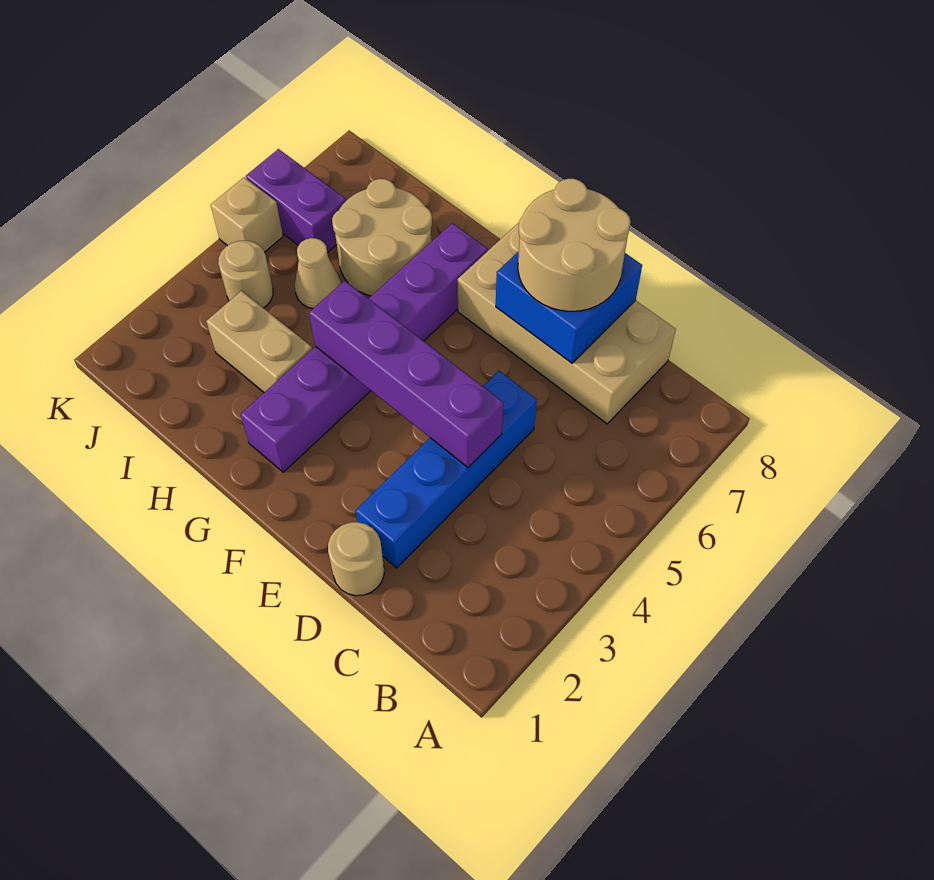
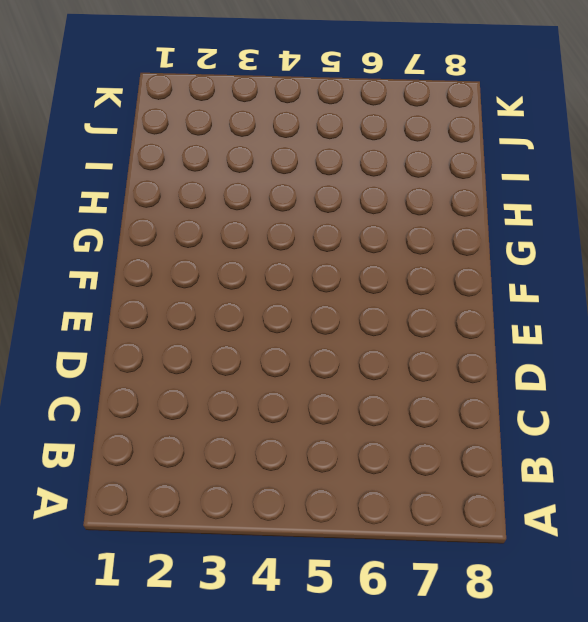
none -> tan brick C7:F8 level 1
none -> tan round brick D1 level 1
none -> blue brick D2:D5 level 1

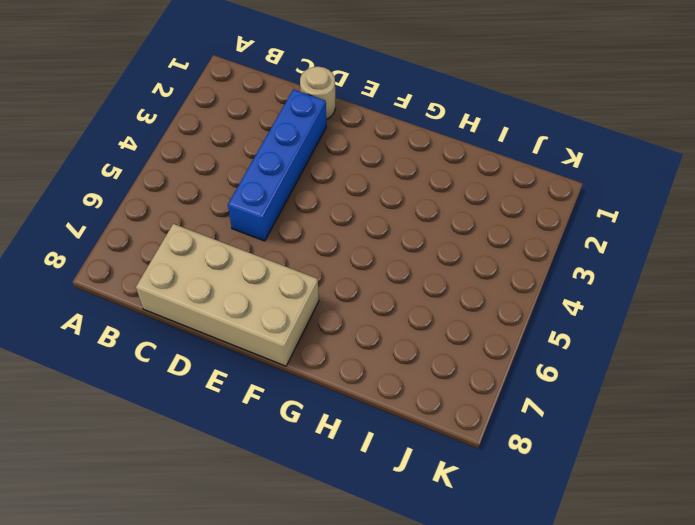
none -> purple brick G2:G7 level 1
none -> tan brick H3:I3 level 1
none -> tan round brick H6:I7 level 1

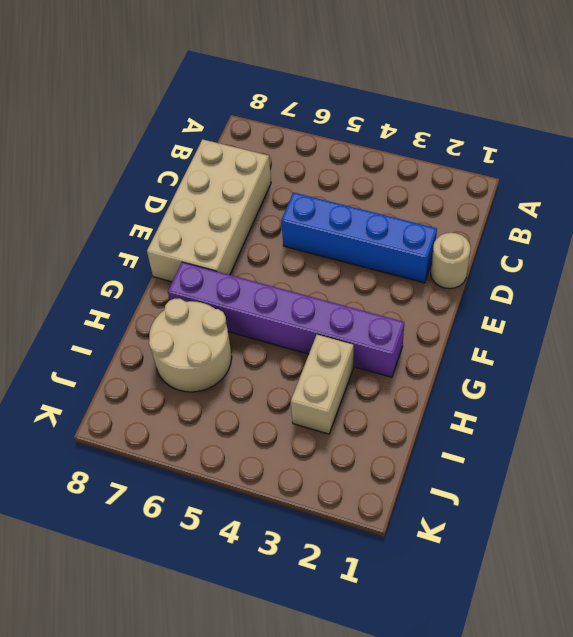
none -> tan cone I5 level 1
none -> tan round brick J4 level 1
none -> purple brick J6:K6 level 1

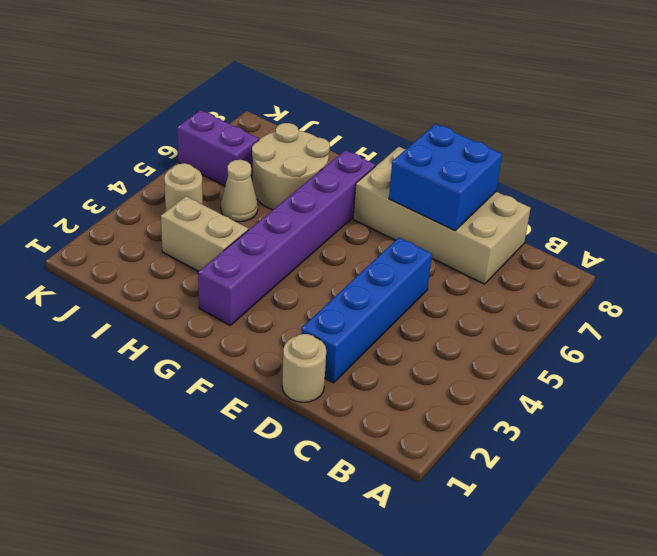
none -> tan brick K5 level 1
none -> purple brick D4:G4 level 2
none -> tan round brick D7:E8 level 3

